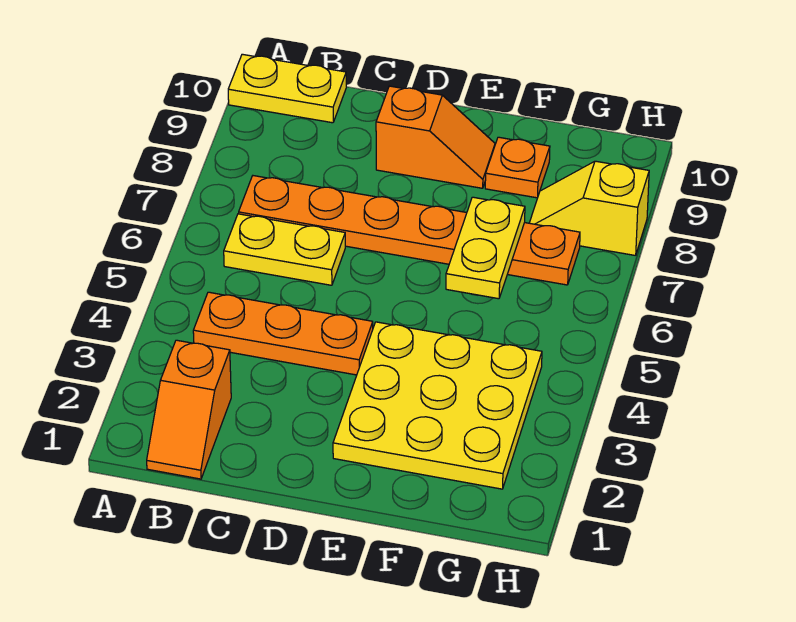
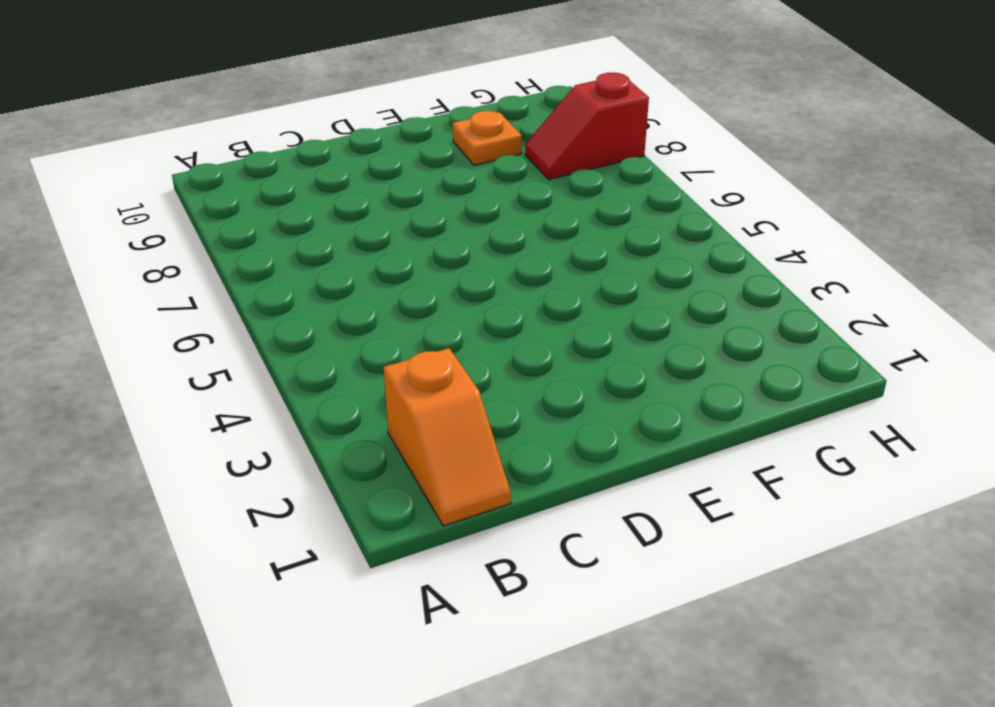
red slope G8:H8 level 1 top H -> yellow slope G8:H8 level 1 top H
none -> yellow plate A10:B10 level 1
none -> orange plate B4:D4 level 1

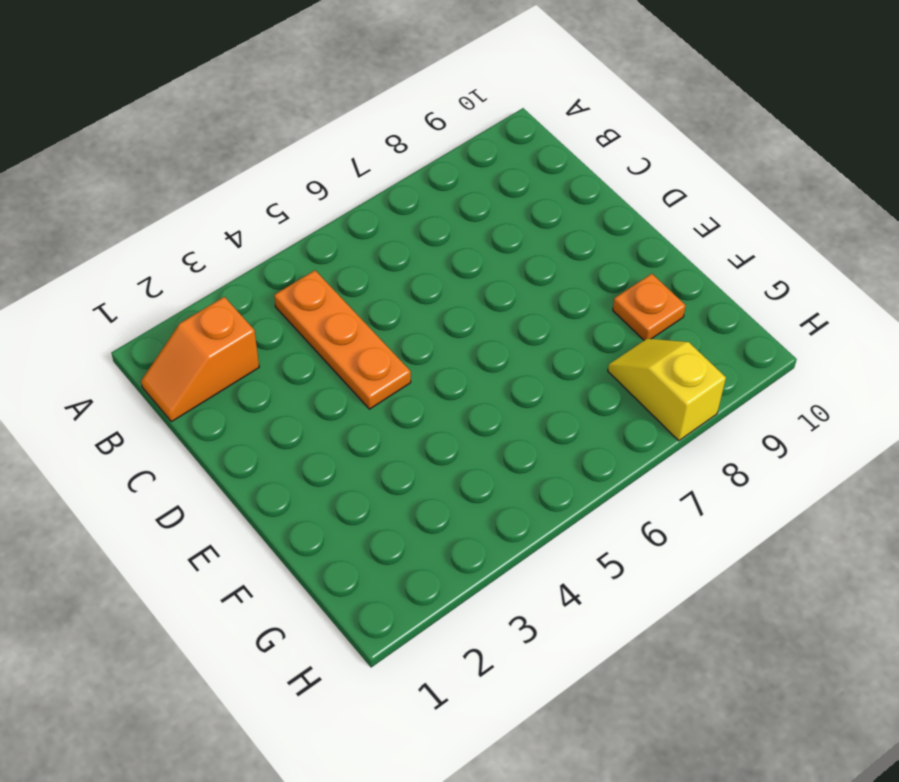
none -> yellow plate A10:B10 level 1
none -> yellow plate B6:C6 level 1

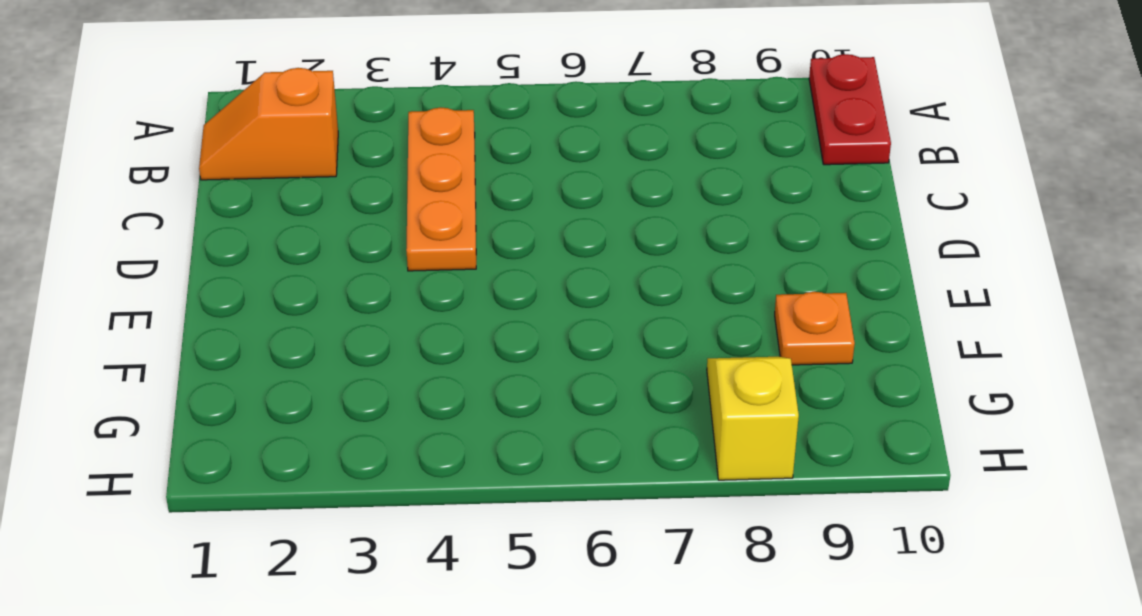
red plate A10:B10 level 1 -> yellow plate A10:B10 level 1
none -> yellow plate B6:C6 level 1
none -> orange plate B7:G7 level 1

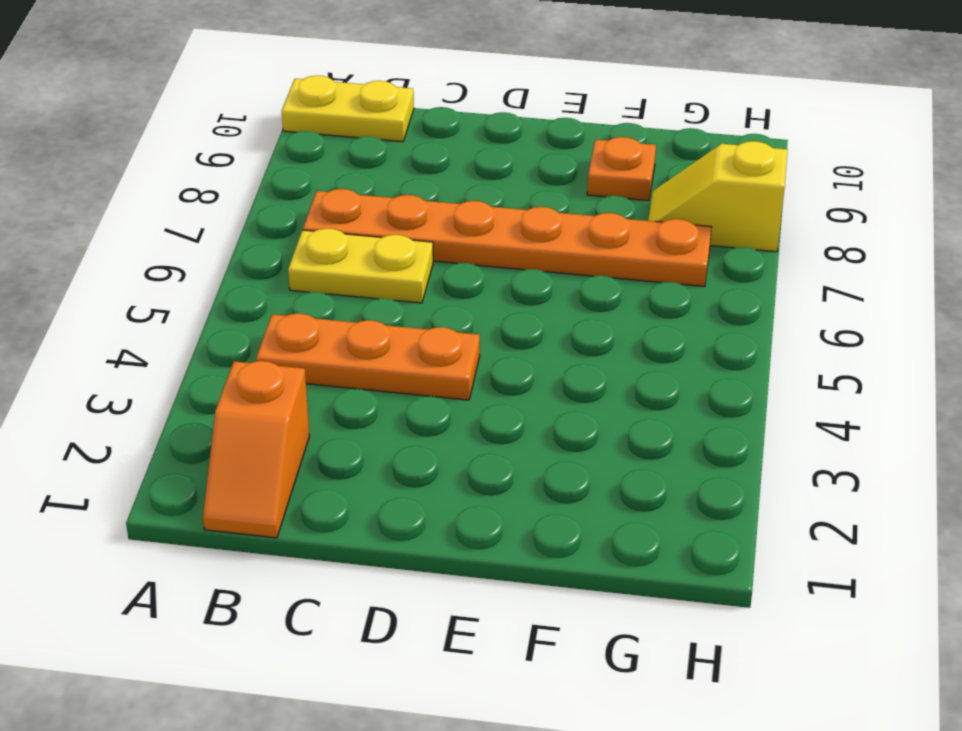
none -> orange slope D9:E9 level 1 top D
none -> yellow plate E2:G4 level 1

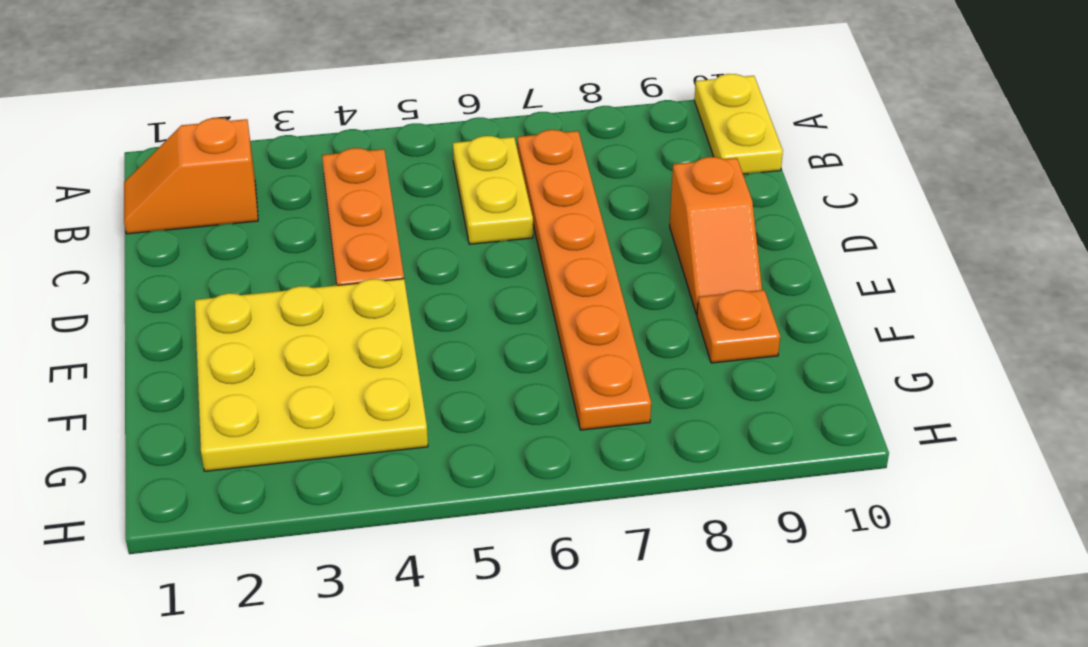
none -> yellow slope G8:H8 level 1 top H
none -> yellow plate F6:F7 level 2

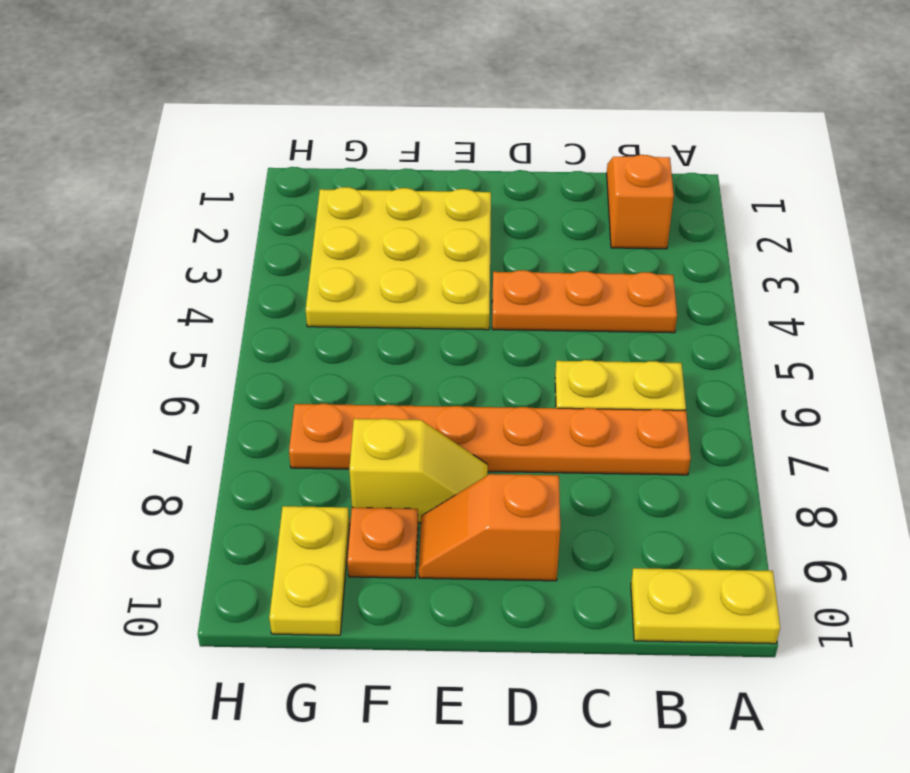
yellow slope E8:F8 level 1 top F -> yellow slope G8:H8 level 1 top H
yellow plate G9:G10 level 1 -> yellow plate F6:F7 level 2

